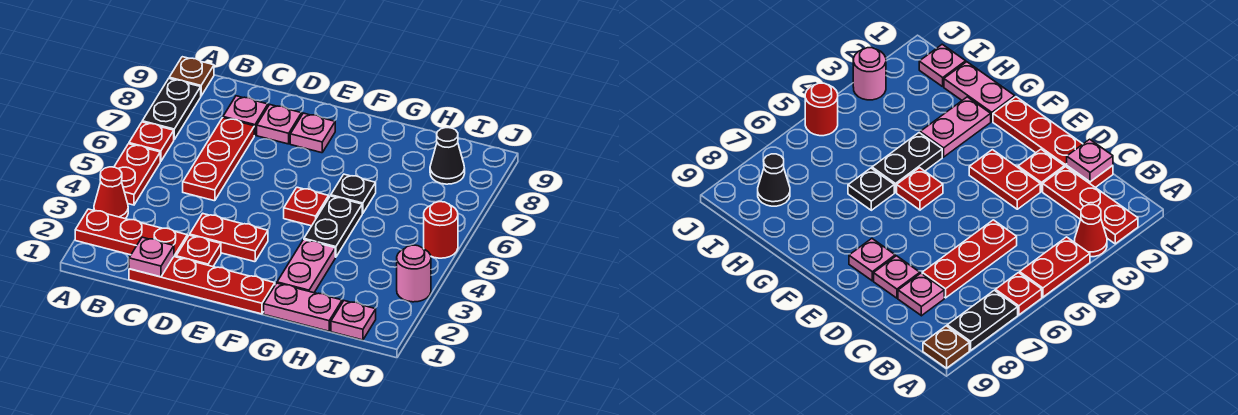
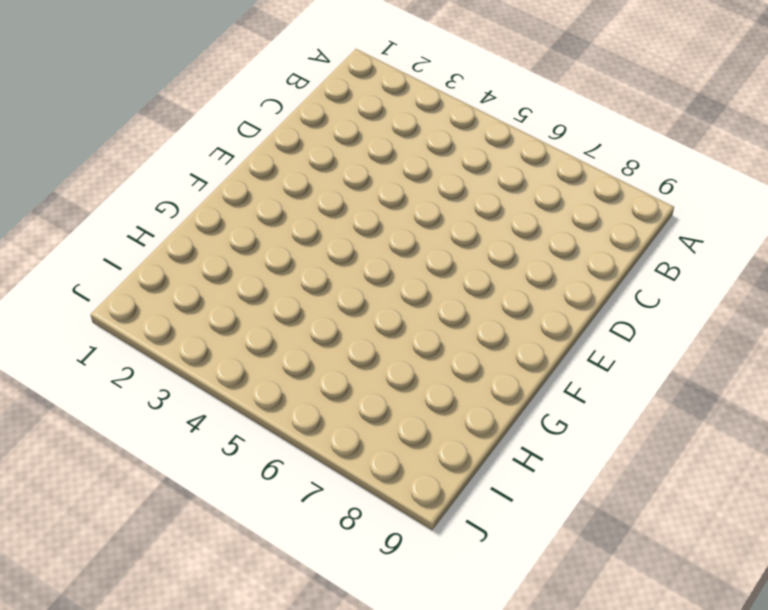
none -> red plate A2:C2 level 1
none -> red cone A3 level 1
none -> red plate A4:A5 level 1

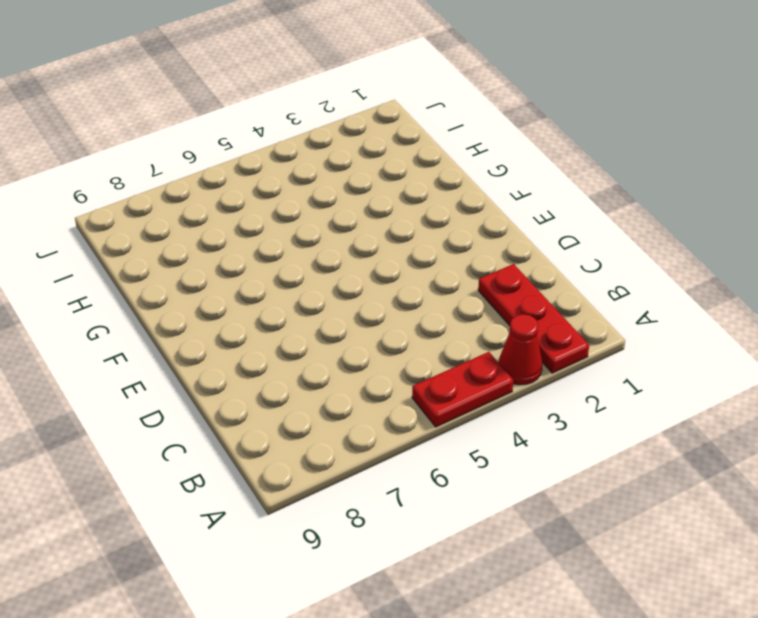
none -> red plate A6 level 1
none -> black plate A7:A8 level 1
none -> brown plate A9 level 1

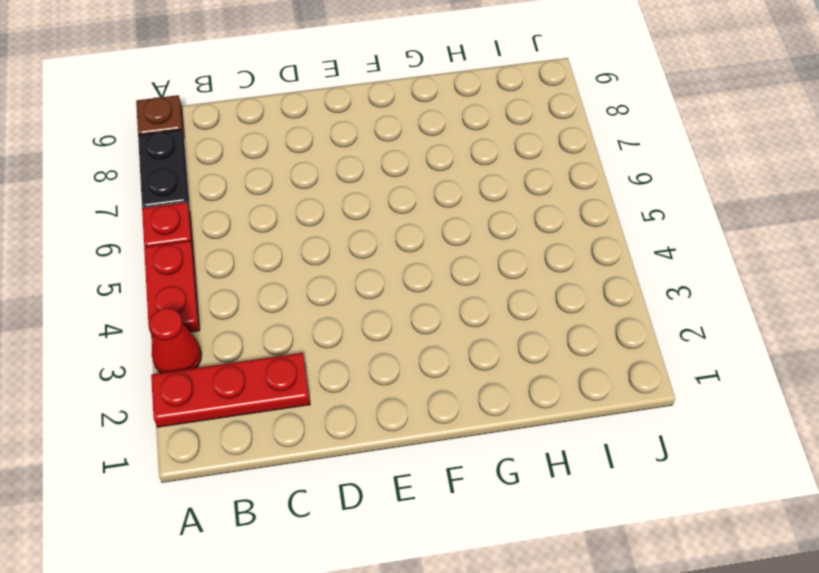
none -> red plate C1:F1 level 1
none -> red plate C5:C7 level 1
none -> pink plate C8 level 1

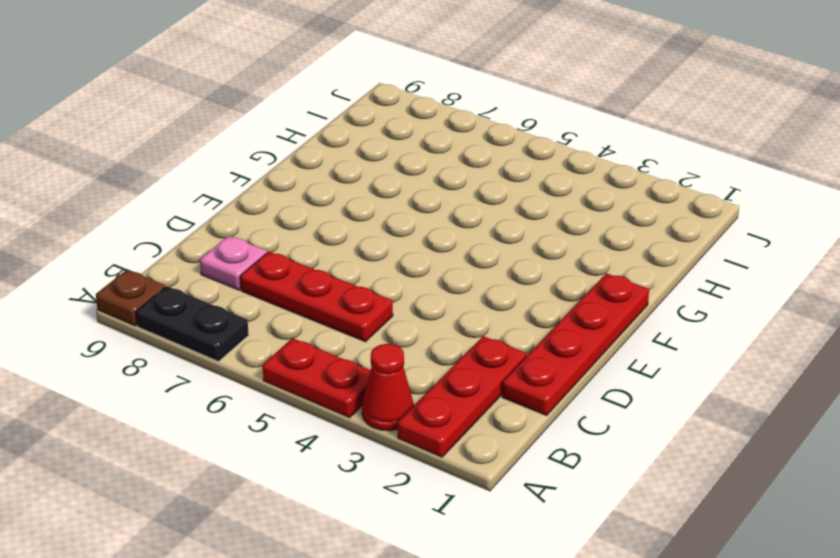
none -> red plate A6 level 1
none -> red plate D2 level 1
none -> red plate D3:E3 level 1

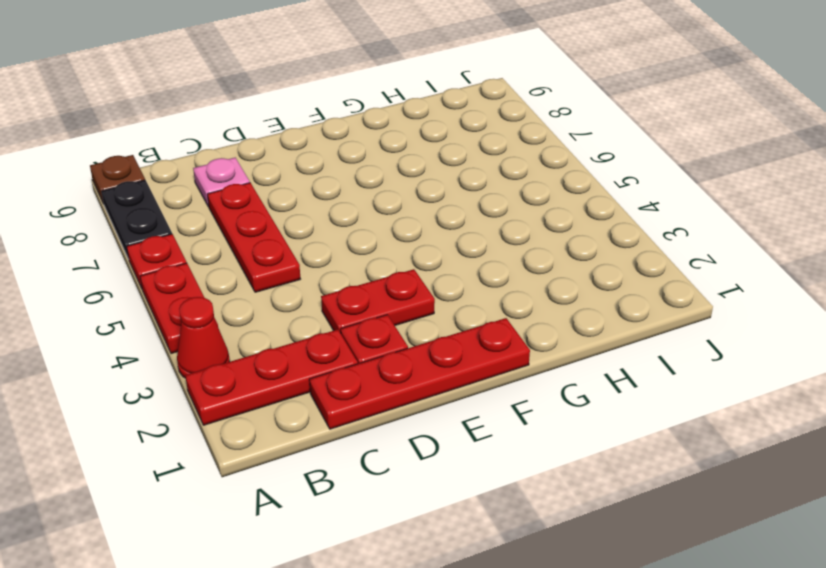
none -> pink plate D8 level 1
none -> pink plate E8 level 1
none -> red plate F5 level 1

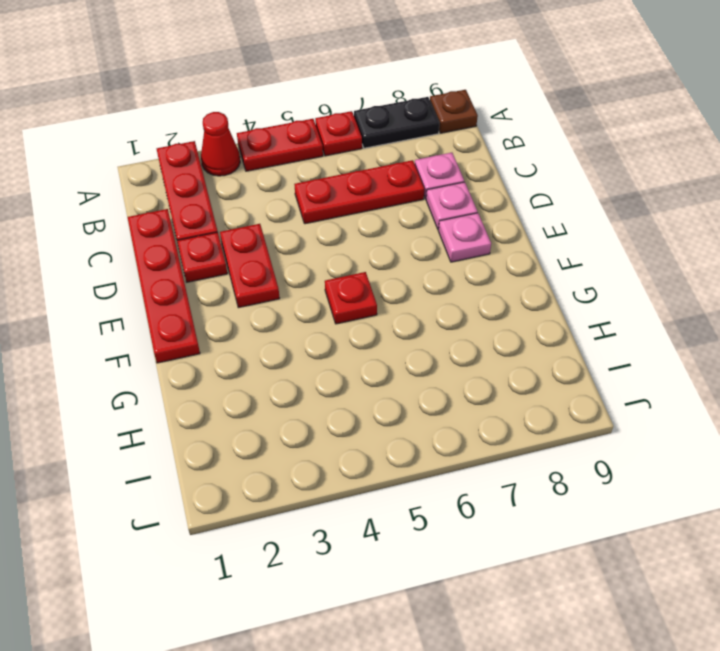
none -> pink plate G1:H1 level 1
none -> pink plate G2:G3 level 1
none -> black plate G4:G5 level 1

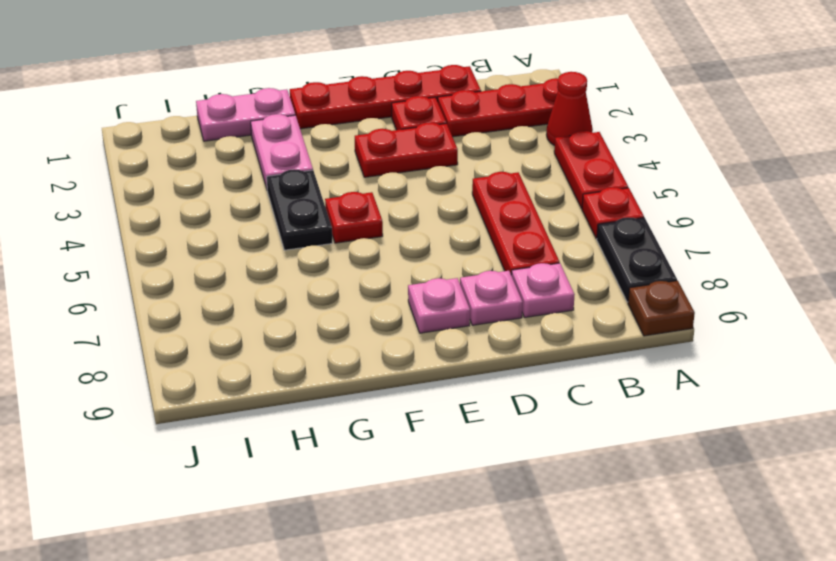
none -> black plate G6 level 1
none -> pink plate I1 level 1
none -> black cone I8 level 1

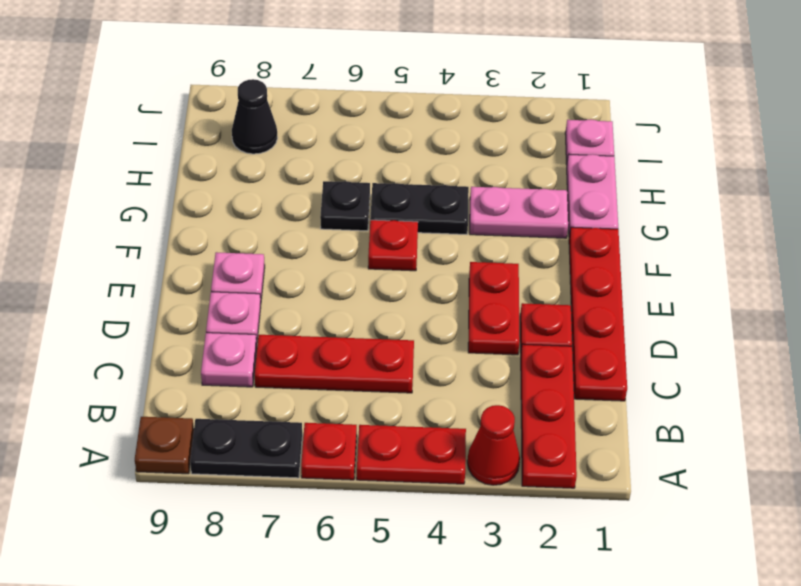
none -> pink round brick J3 level 1
none -> red round brick J5 level 1
none -> pink plate C1 level 2

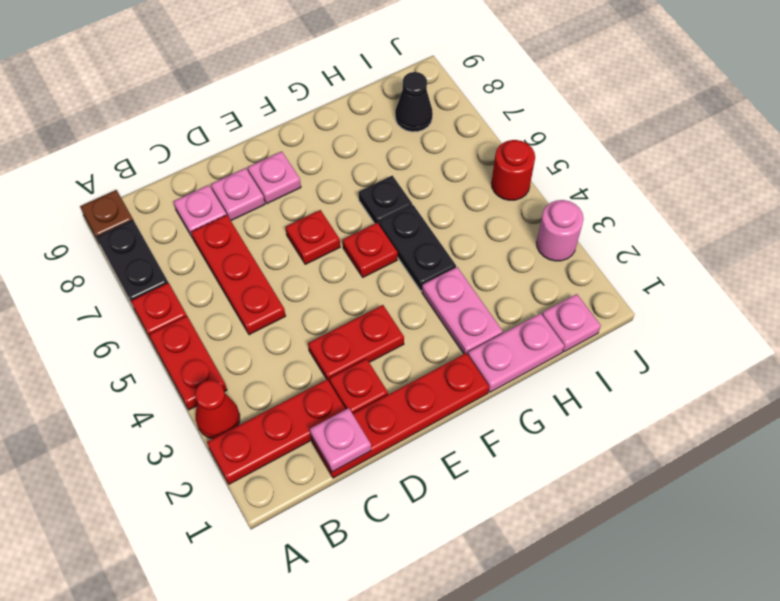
red plate E6 level 1 -> none

